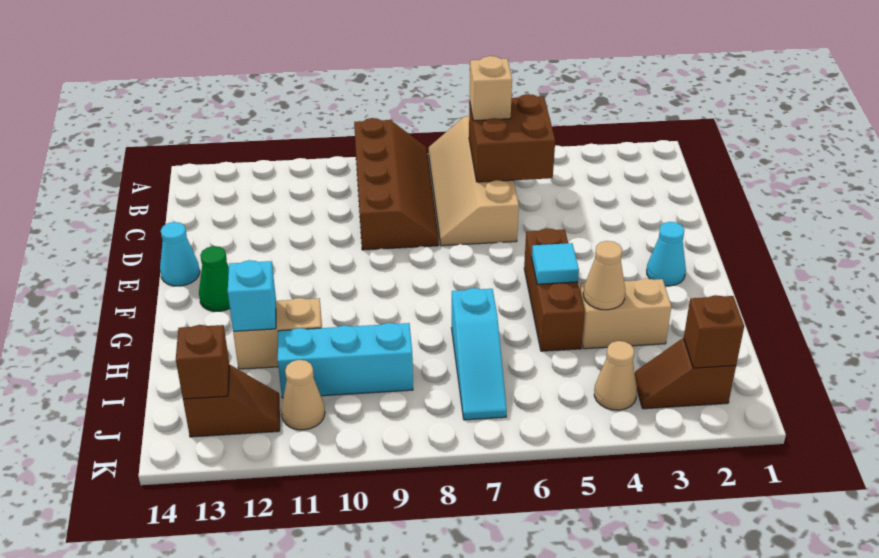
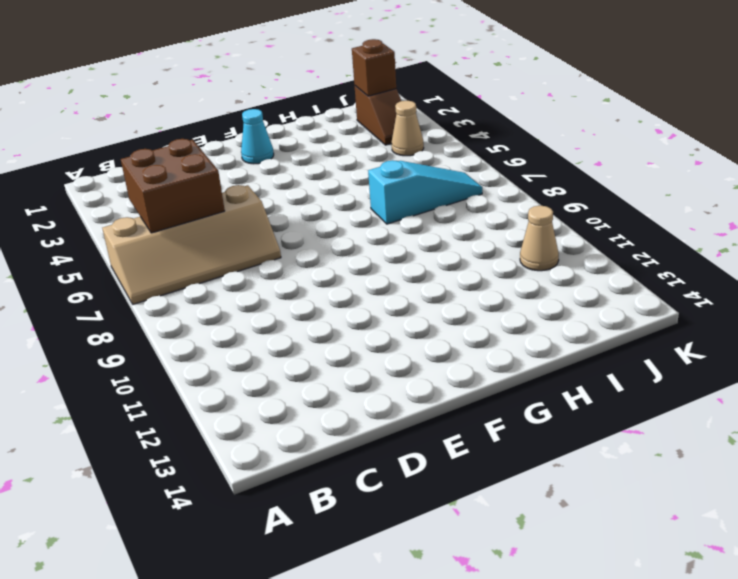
none -> brown slope A8:D9 level 1 top 9
none -> cyan cone E14 level 1
none -> brown brick F5:H5 level 1

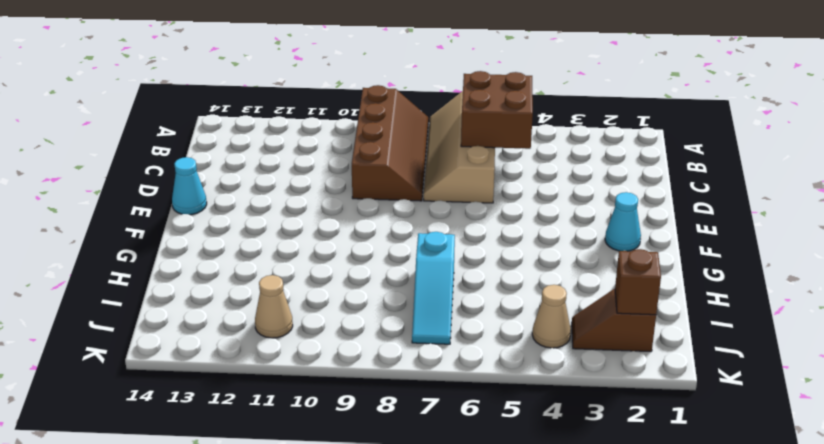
none -> brown brick F5:H5 level 1
none -> green cone F13 level 1
none -> tan brick H3:H4 level 1

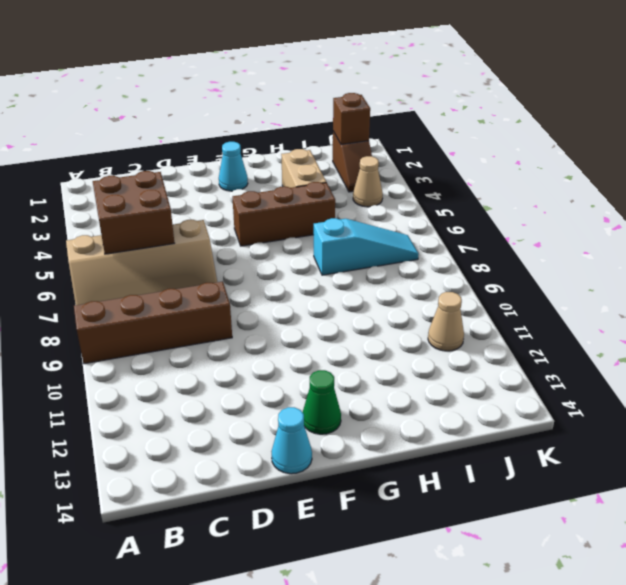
none -> tan brick H11:H12 level 1
none -> cyan brick I9:I11 level 1
none -> brown slope J12:J13 level 1 top 13

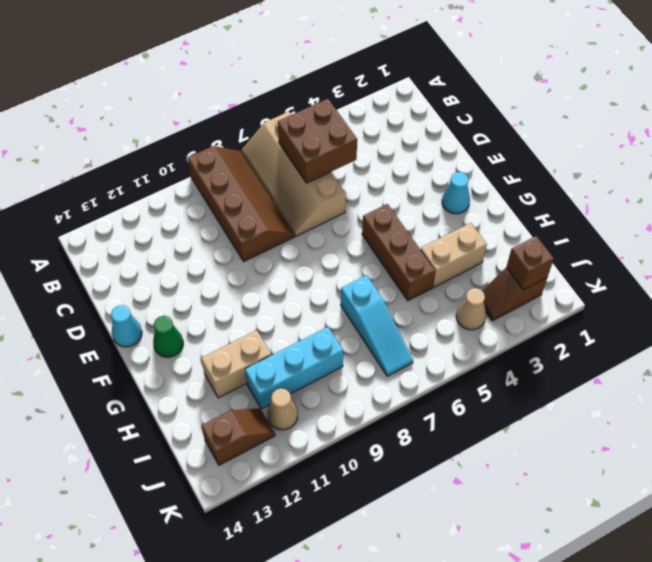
none -> cyan tile G5 level 2
none -> tan cone H4 level 2
none -> cyan brick H12 level 2

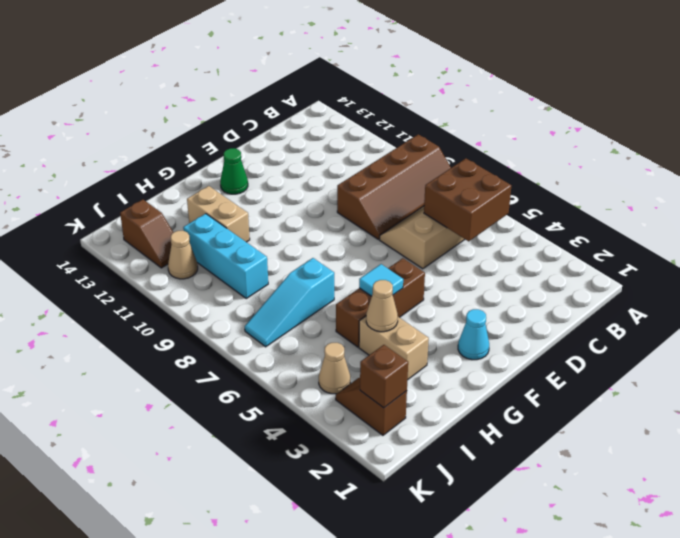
none -> cyan cone E14 level 1
none -> cyan brick H12 level 2
none -> brown brick J13 level 2

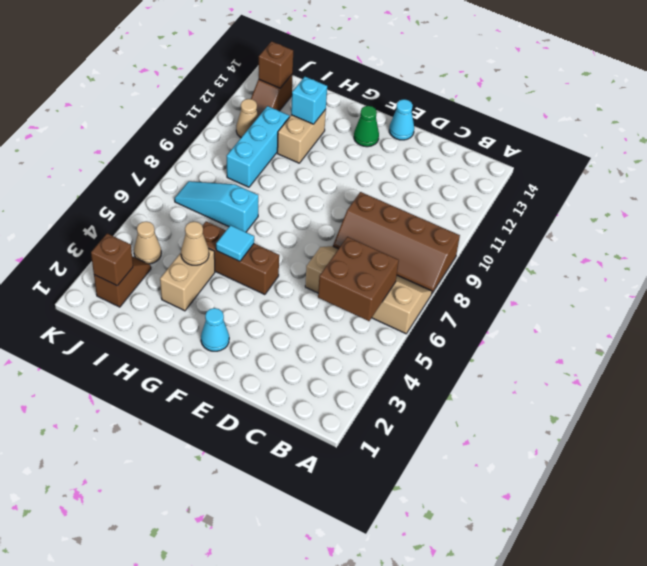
none -> tan brick B6 level 3

